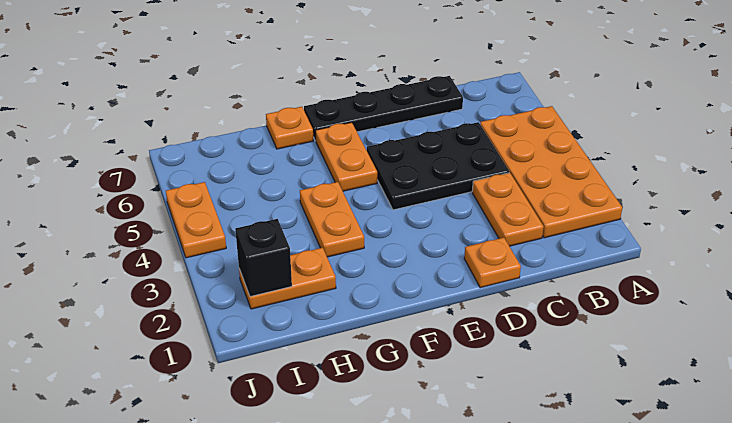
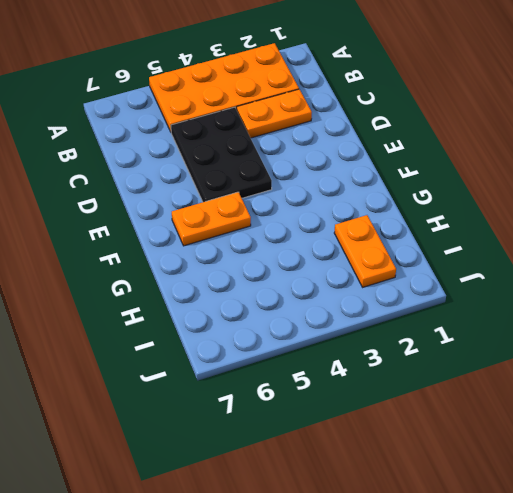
none -> black plate C7:F7 level 1
none -> orange plate D1 level 1

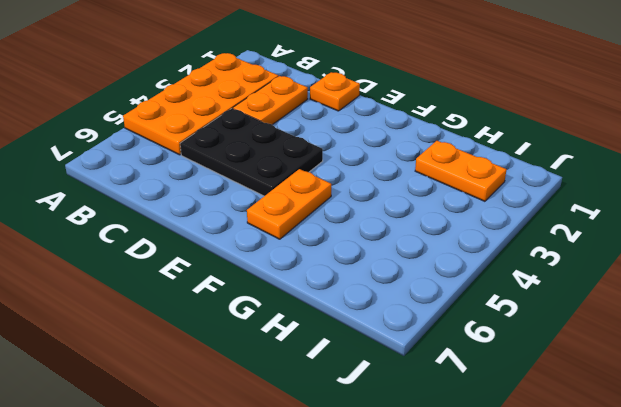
none -> black plate C7:F7 level 1
none -> orange plate G3:G4 level 1

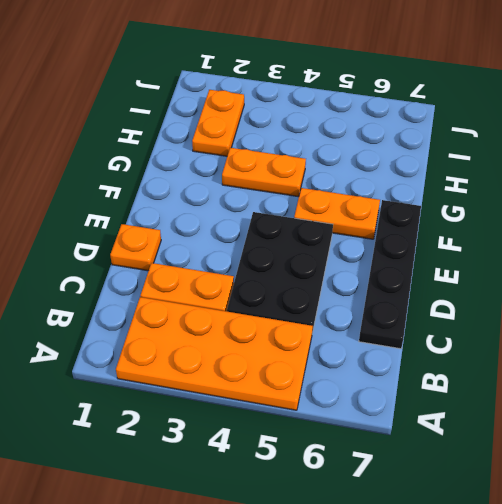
none -> orange plate G7 level 1
none -> orange plate J4:J5 level 1

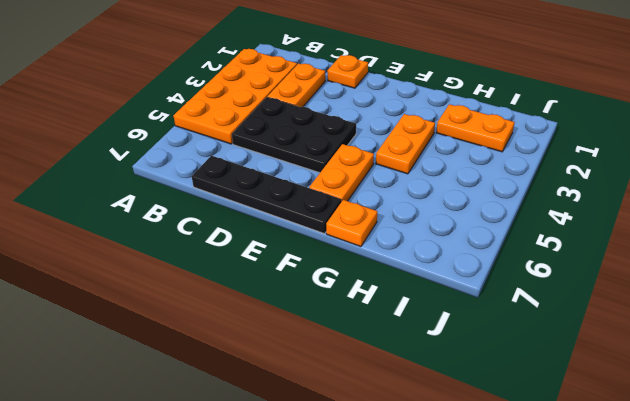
none -> orange plate J4:J5 level 1
none -> black brick I2 level 2

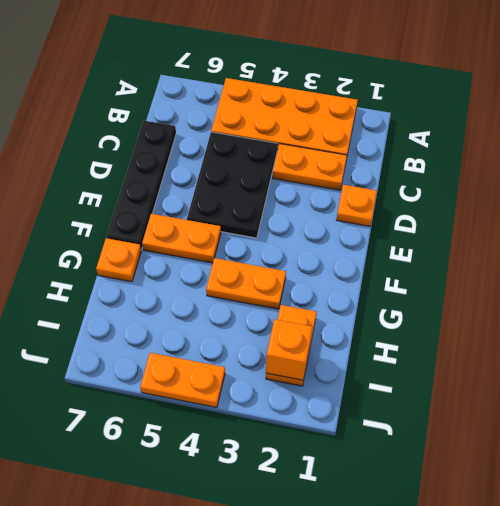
orange brick I2 level 2 -> black brick I2 level 2

